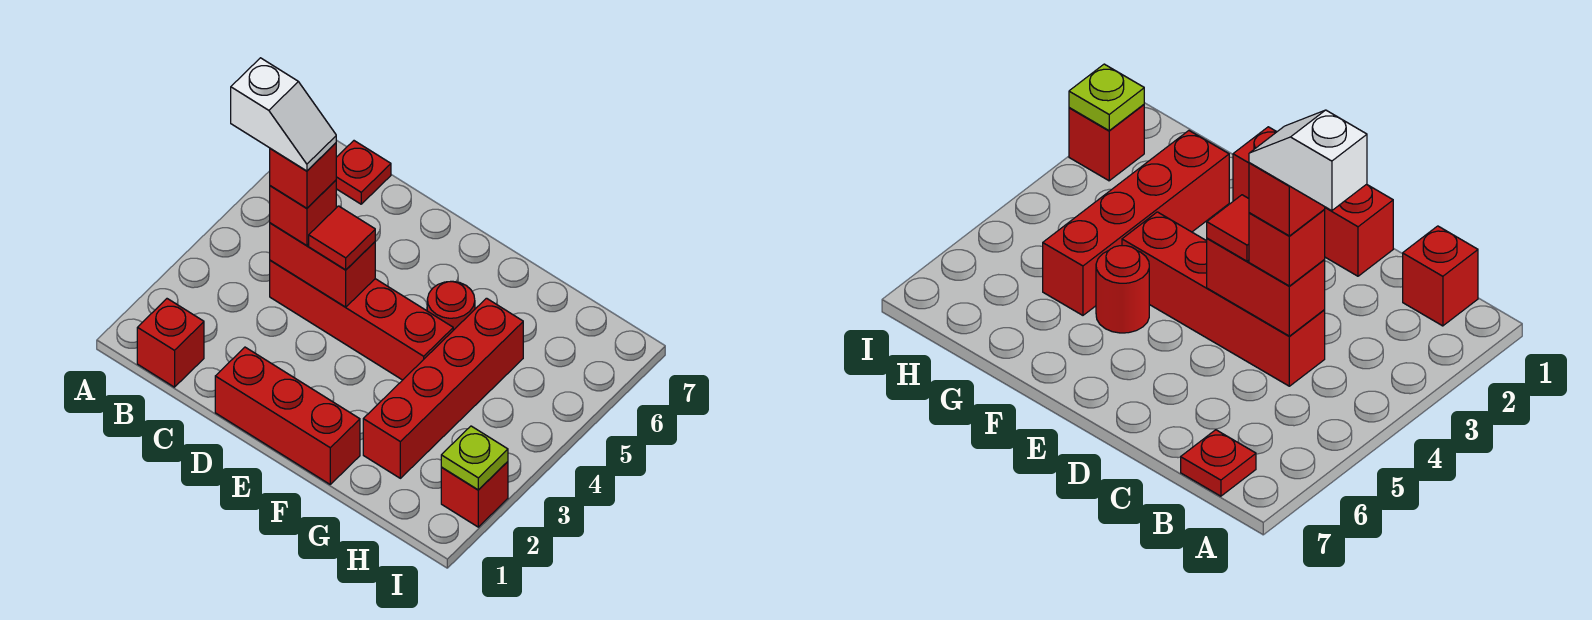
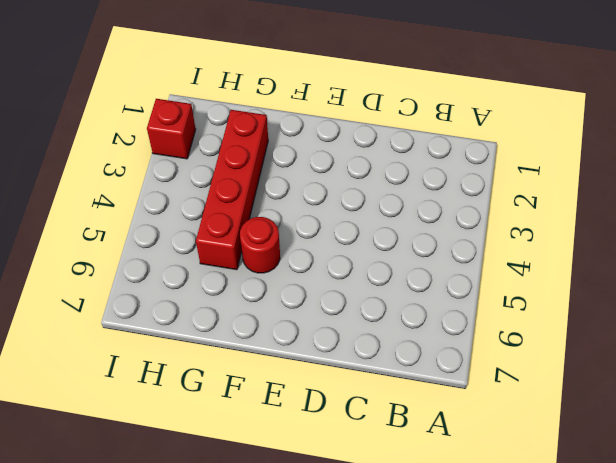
none -> red brick B1 level 1
none -> red plate B7 level 1
none -> red brick C4:F4 level 1

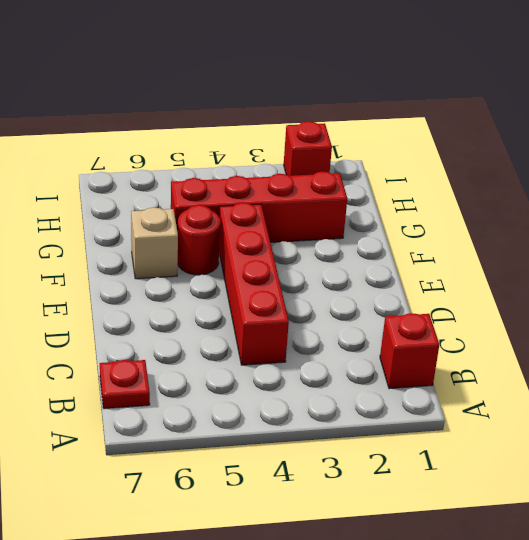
tan brick F6 level 1 -> none
none -> red brick D1:F1 level 1
none -> red brick C4:D4 level 2
none -> lime plate I2 level 2

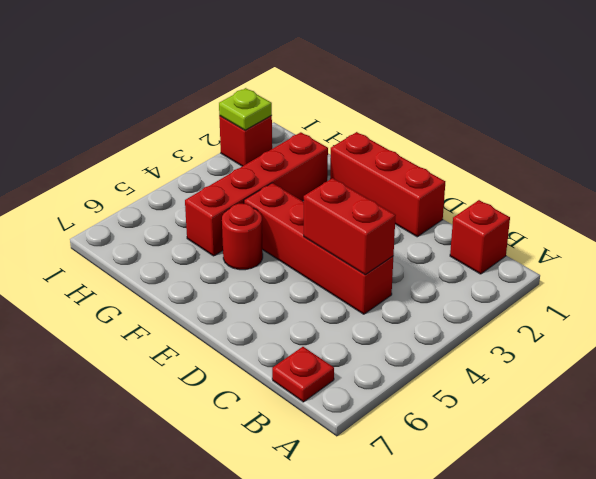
none -> red brick C4 level 3
none -> red tile D4 level 3
none -> red brick C4 level 4

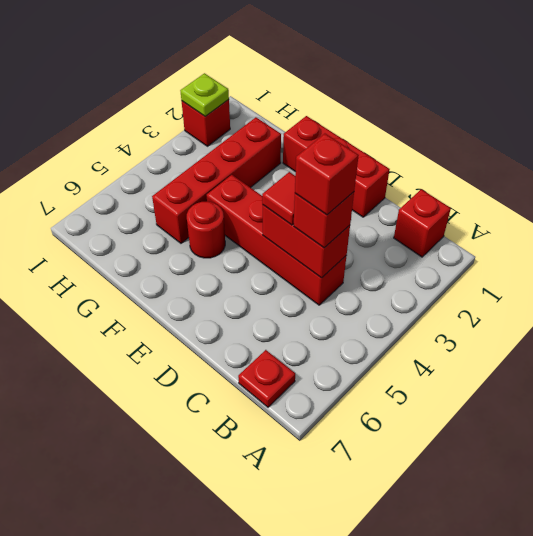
none -> white slope B4:C4 level 5 top B

